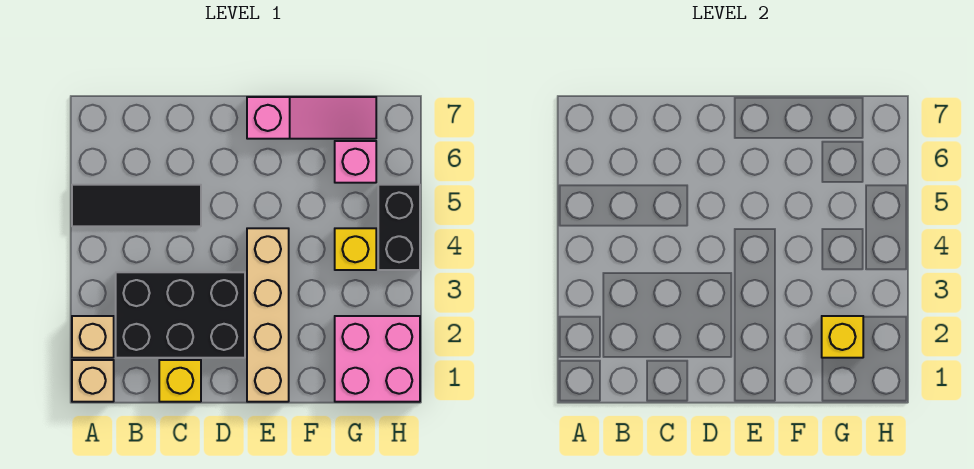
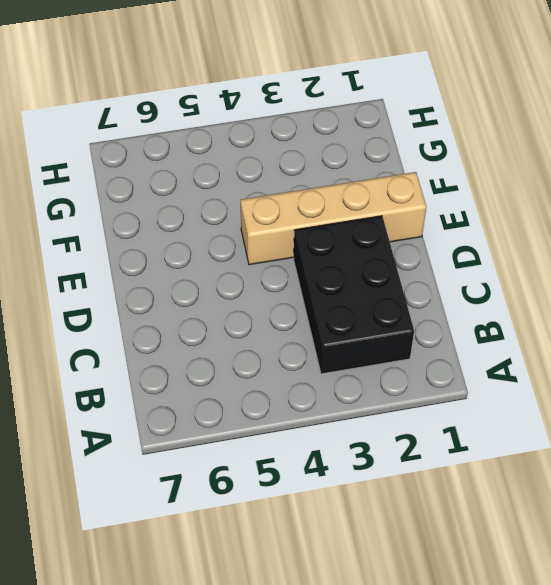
none -> tan brick A1 level 1
none -> tan brick A2 level 1
none -> black tile A5:C5 level 1

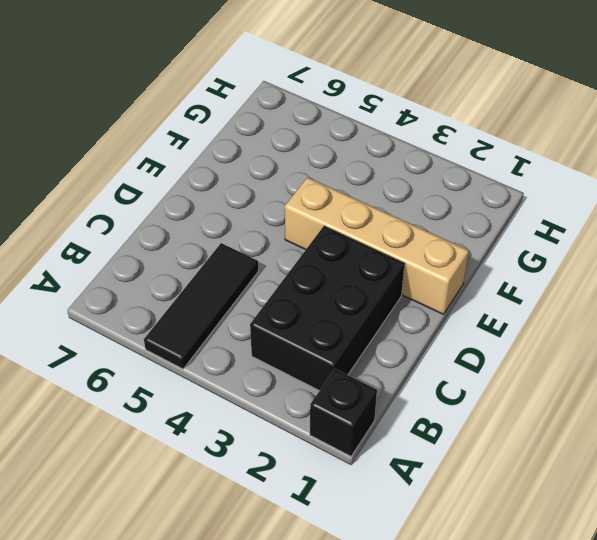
black brick A1 level 1 -> tan brick A1 level 1
none -> tan brick A2 level 1
none -> yellow brick C1 level 1
none -> pink slope E7:G7 level 1 top E

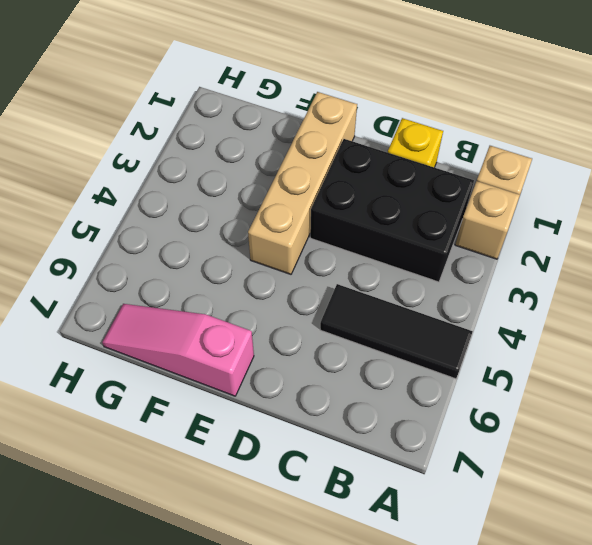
none -> pink brick G1:H2 level 1
none -> yellow brick G4 level 1
none -> pink brick G6 level 1

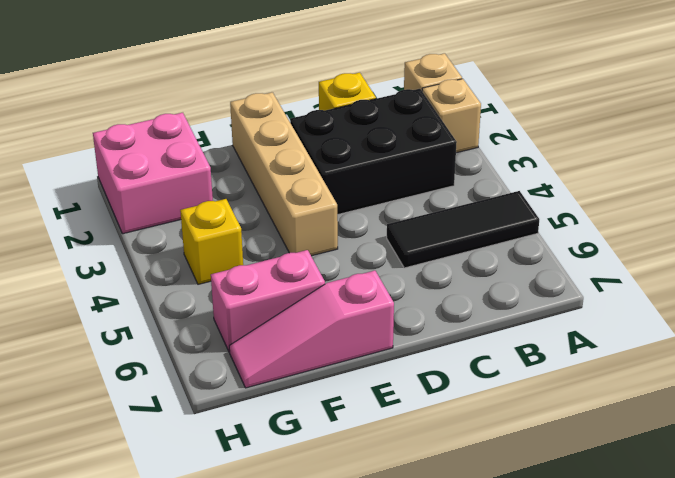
pink brick F6:G6 level 1 -> pink brick G6 level 1
none -> black brick H4:H5 level 1
none -> yellow brick G2 level 2

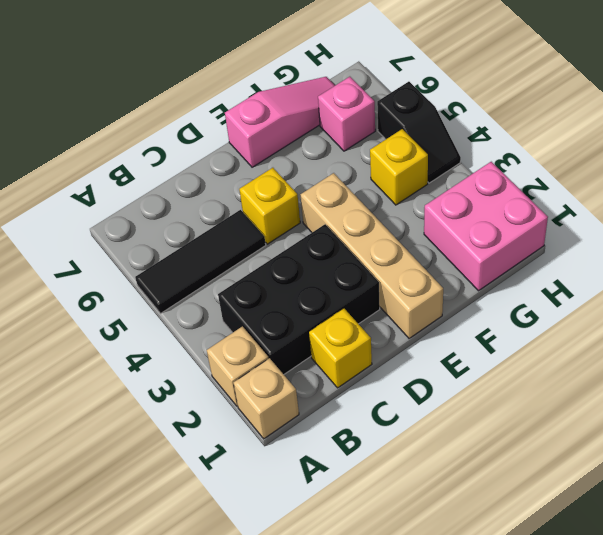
yellow brick D5 level 1 -> yellow brick G2 level 2
black slope H4:H5 level 1 top 5 -> black brick H4:H5 level 1

